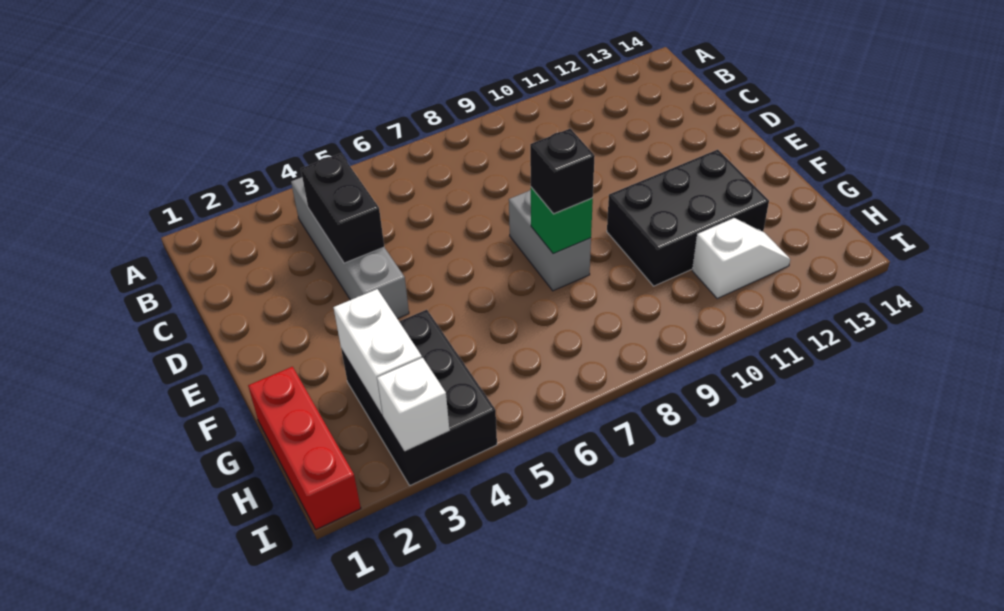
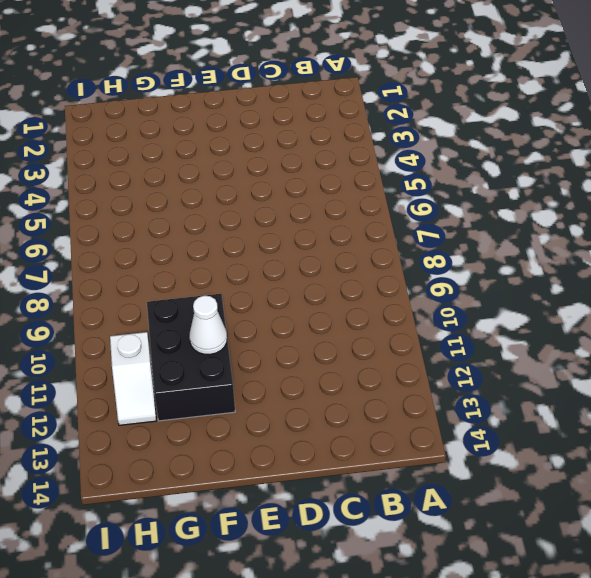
white cone F11 level 2 -> none
none -> grey brick B4:E4 level 1
none -> grey brick E8:F8 level 1

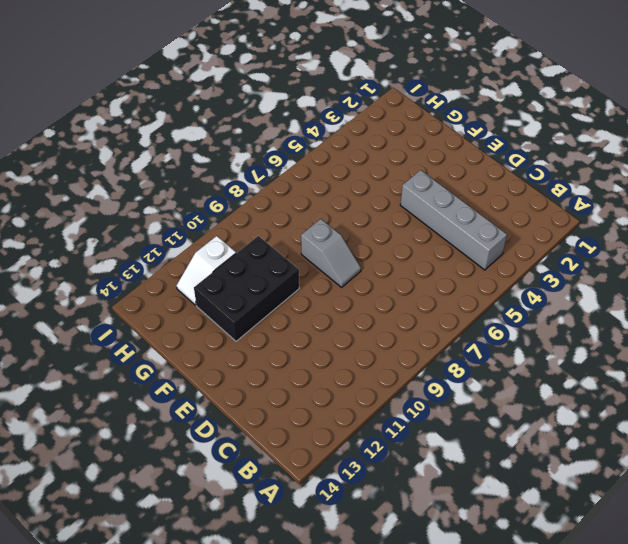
grey slope E8:F8 level 1 top F -> grey brick E8:F8 level 1
none -> red brick G1:I1 level 1
none -> black brick G3:I4 level 1

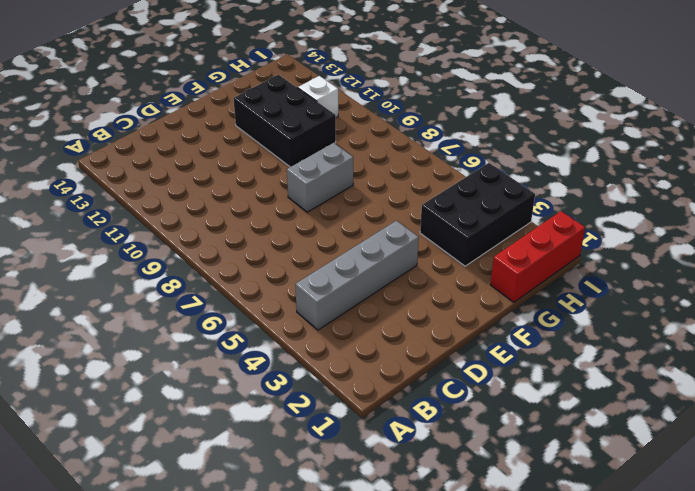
none -> black brick C4:D4 level 2
none -> green brick F8 level 2

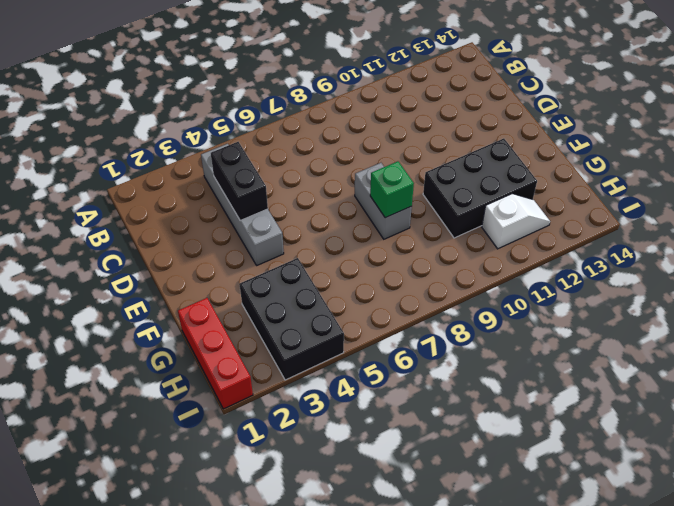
none -> white brick G3:H3 level 2
none -> white brick I3 level 2

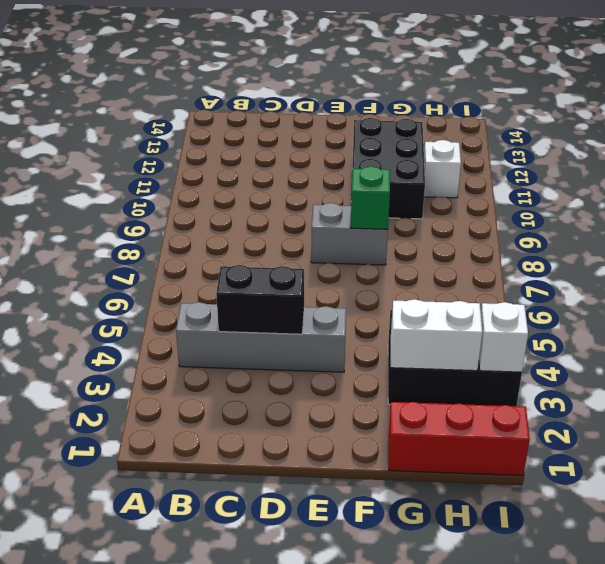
none -> black brick F8 level 3

